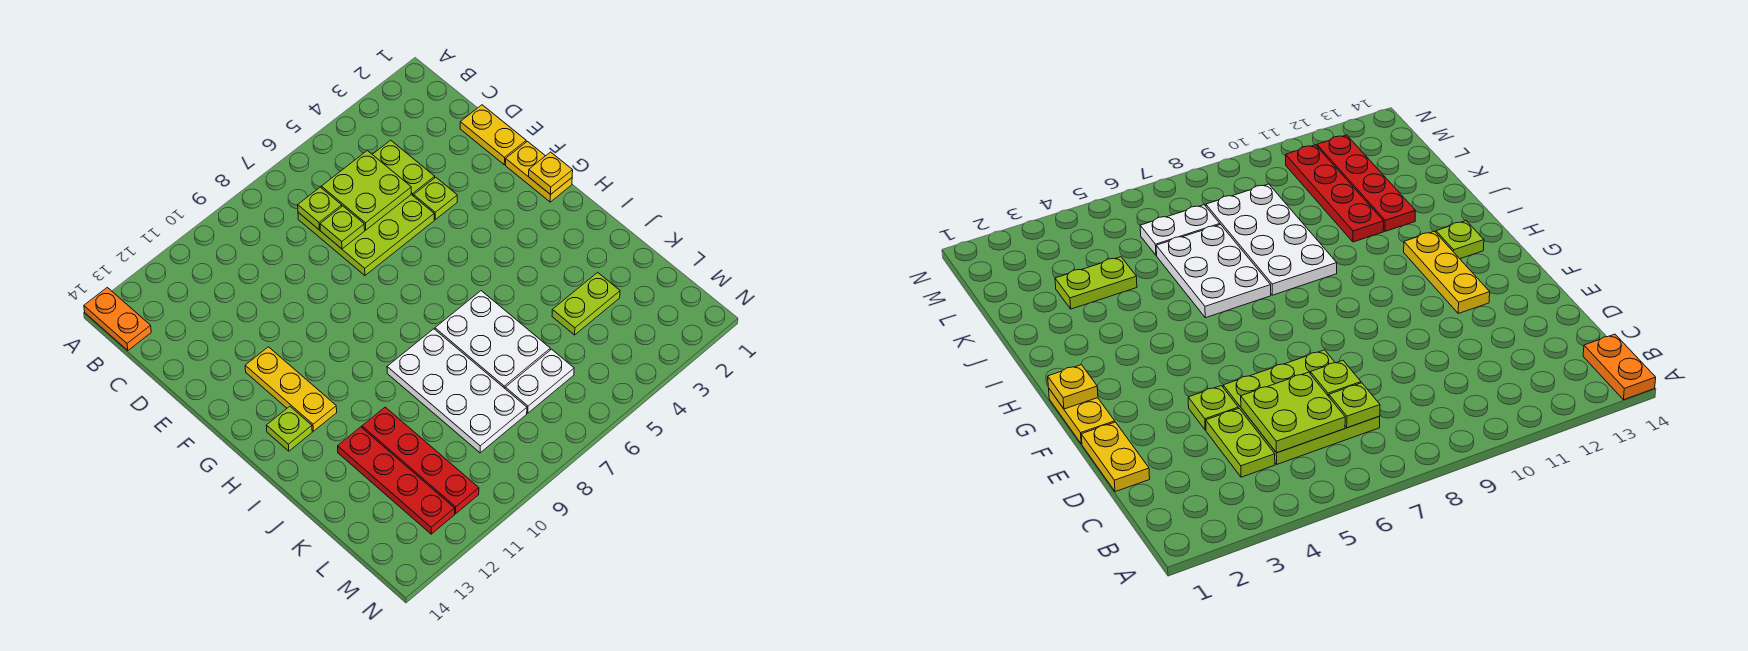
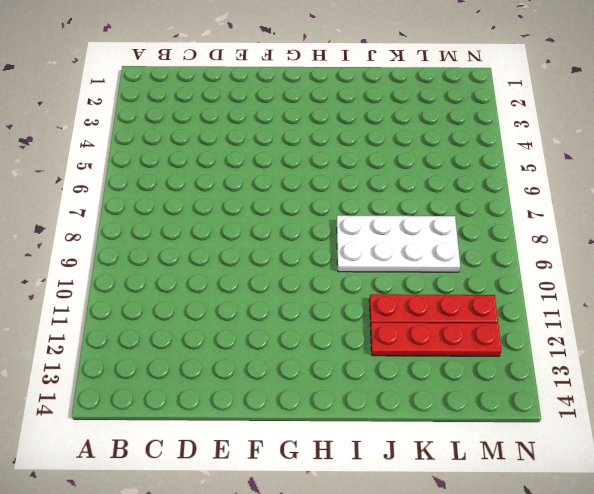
none -> orange plate A14:B14 level 1
none -> lime plate C4:D4 level 1
none -> lime plate C5:E7 level 1

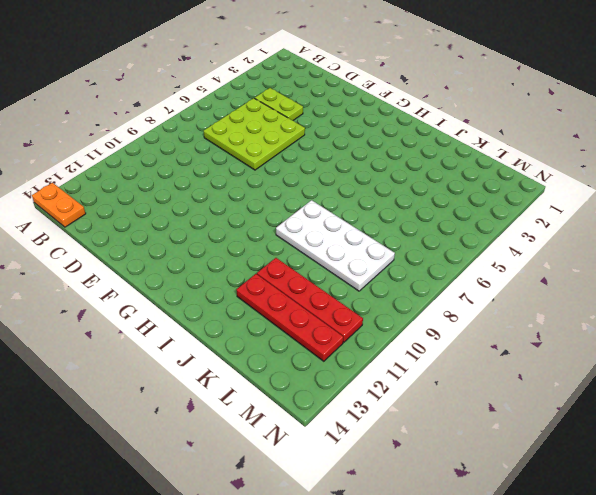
none -> yellow plate D1:E1 level 1
none -> lime plate E4 level 1
none -> yellow plate F1:G1 level 1

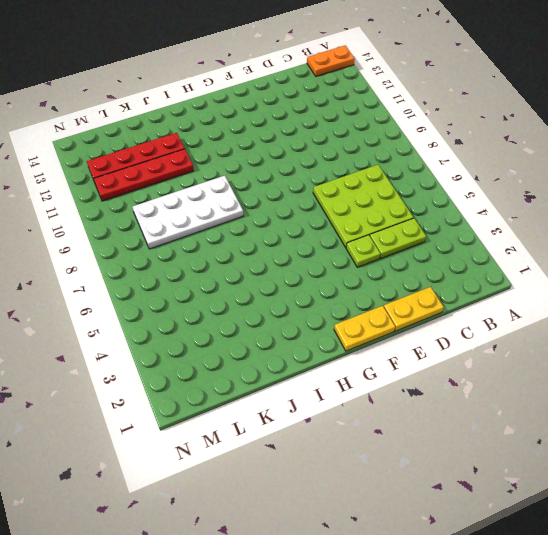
none -> yellow plate F12:H12 level 1
none -> lime plate H13 level 1
none -> white plate I6:K7 level 1

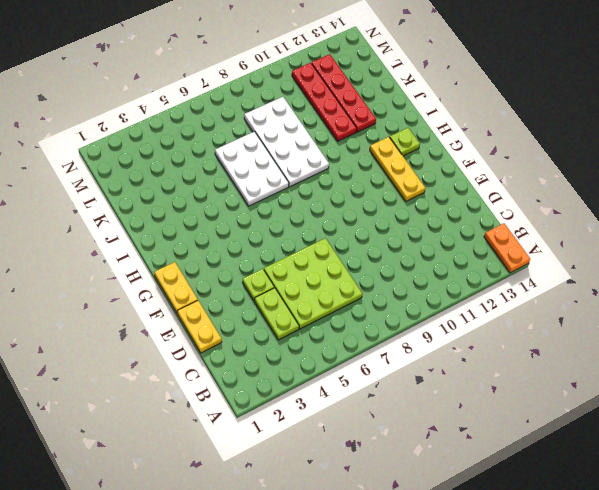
none -> lime plate K3:K4 level 1
none -> white plate L6:L7 level 1
none -> lime plate C5:D6 level 2

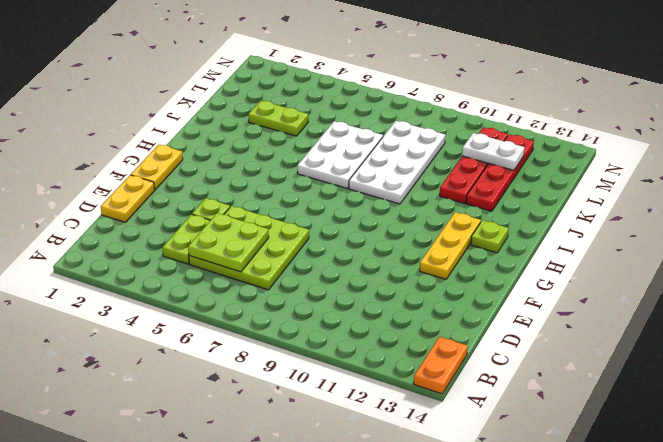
white plate L11:L12 level 2 -> white plate L6:L7 level 1
none -> lime plate C7 level 2
none -> lime plate D7 level 2
none -> yellow plate G1 level 2

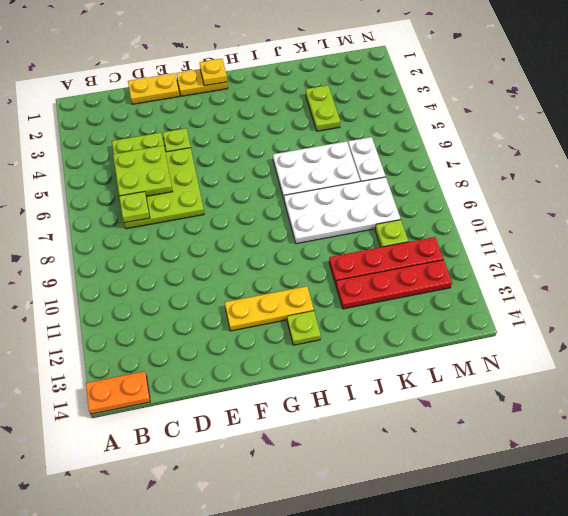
lime plate L10 level 1 -> lime plate D7 level 2

